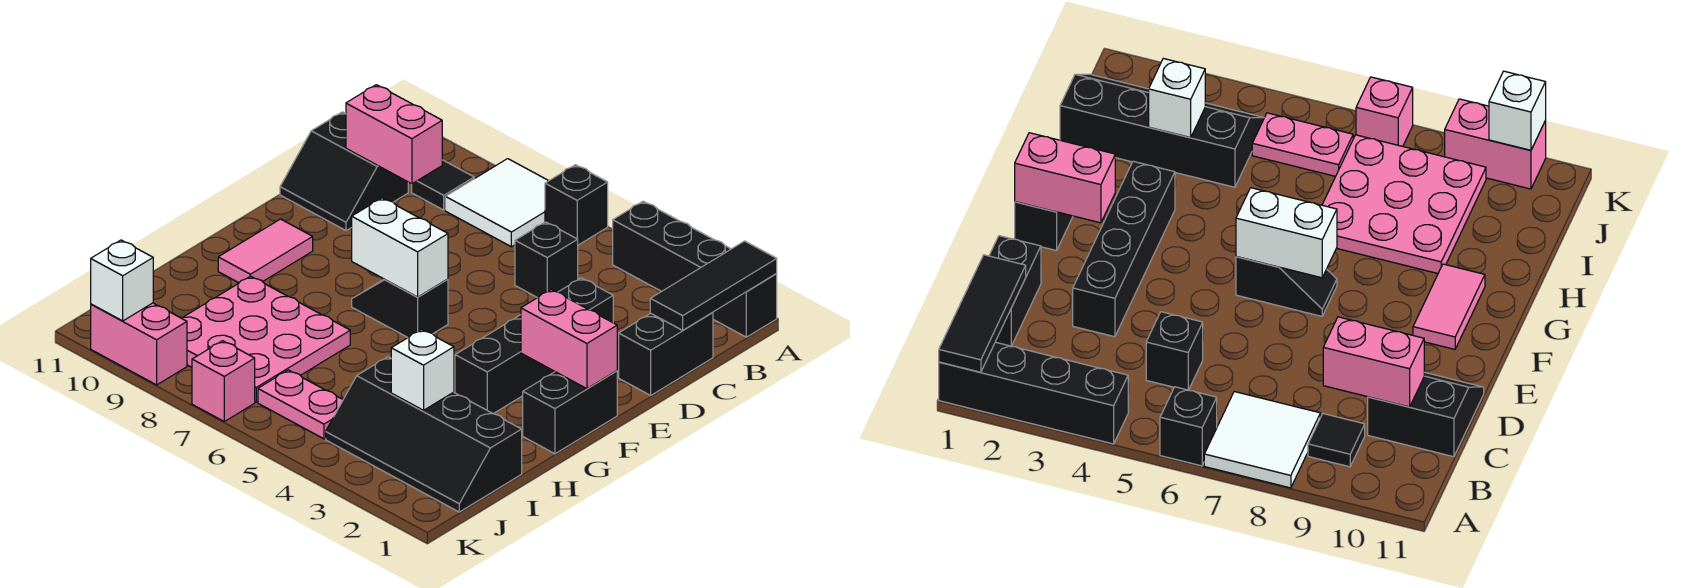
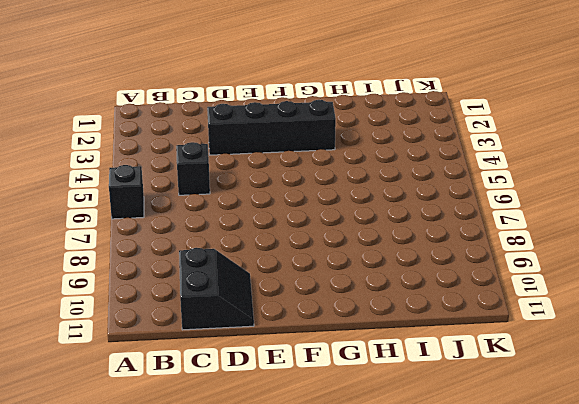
none -> black brick A1:A4 level 1
none -> white tile A7:B8 level 1
none -> black tile B9 level 1

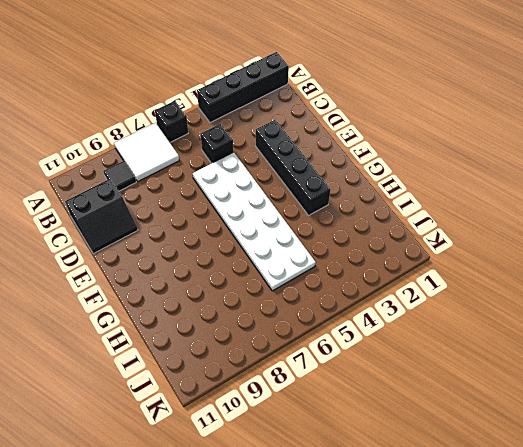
white plate D5:I6 level 1 -> black slope F6:F7 level 1 top 6
none -> black brick C1:D1 level 1
none -> black brick F1:G1 level 1
none -> pink tile F10:G10 level 1

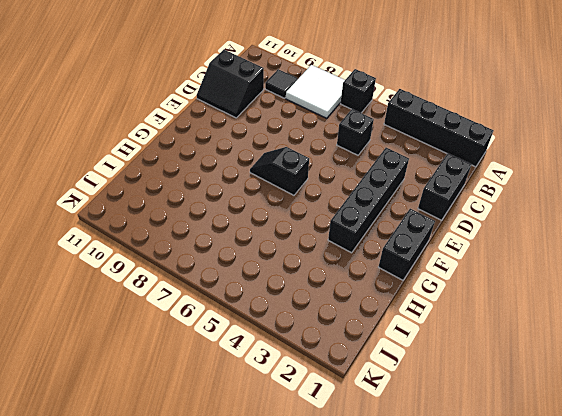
none -> pink tile F10:G10 level 1
none -> pink plate H7:J9 level 1
none -> black slope I1:J4 level 1 top I

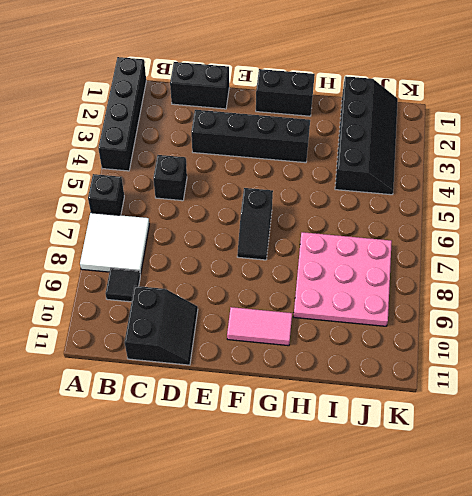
none -> pink plate J5:J6 level 1
none -> pink brick K7 level 1
none -> pink brick K9:K10 level 1

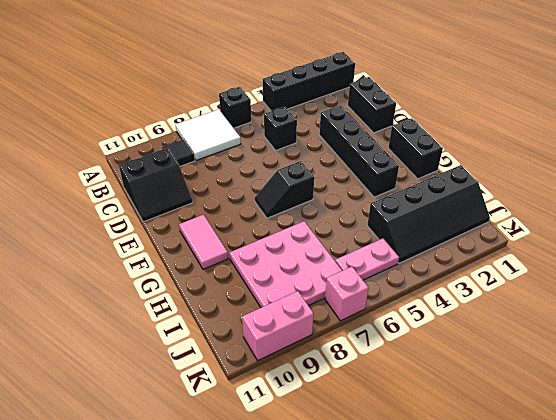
none -> black tile A1:C1 level 2
none -> pink brick C9:C10 level 2
none -> pink brick F1:F2 level 2

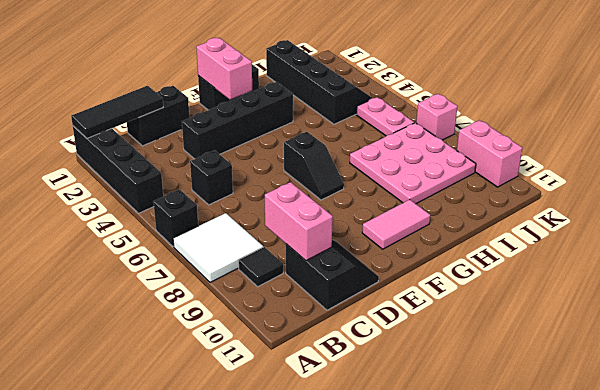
none -> white brick F6:F7 level 2
none -> white brick I3 level 2
none -> white brick K10 level 2

